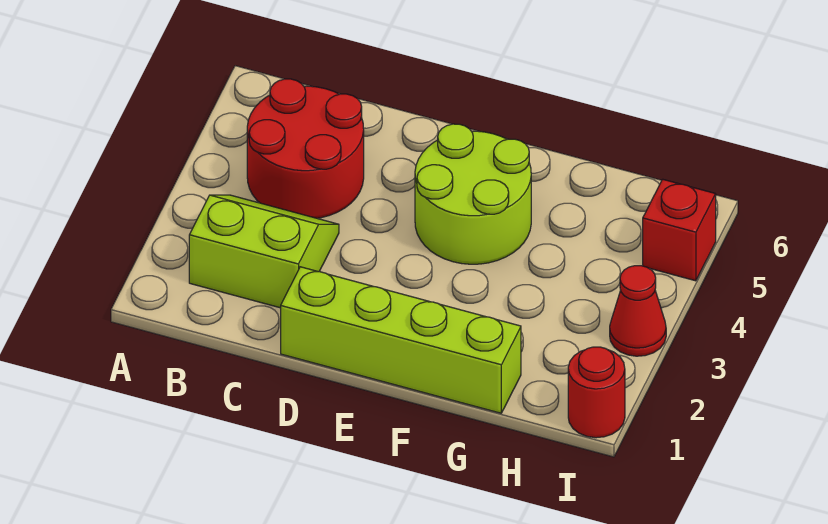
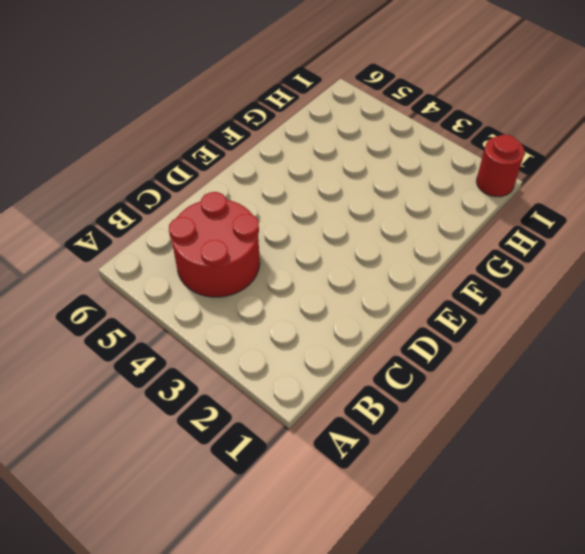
none -> lime slope B2:C3 level 1 top 2
none -> lime brick D1:G1 level 1

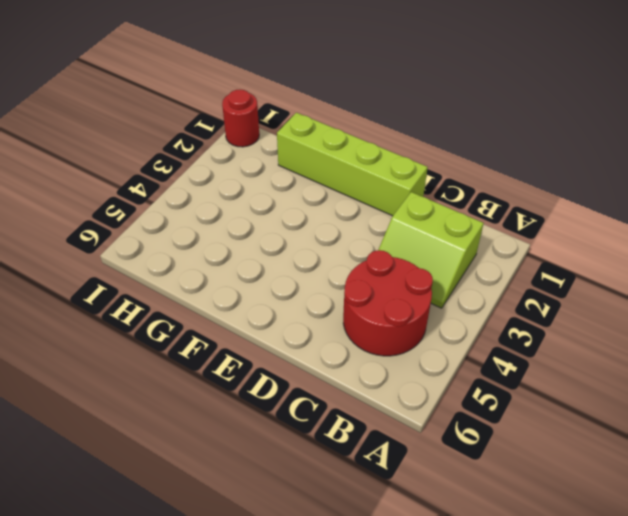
none -> lime round brick E4:F5 level 1
none -> red cone I3 level 1

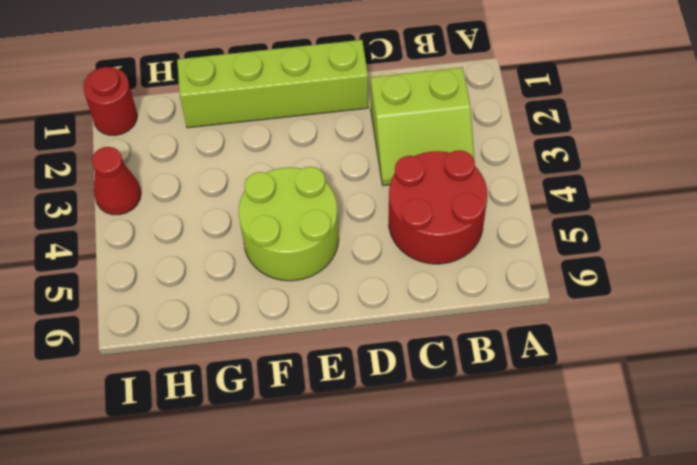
none -> red brick I5 level 1

